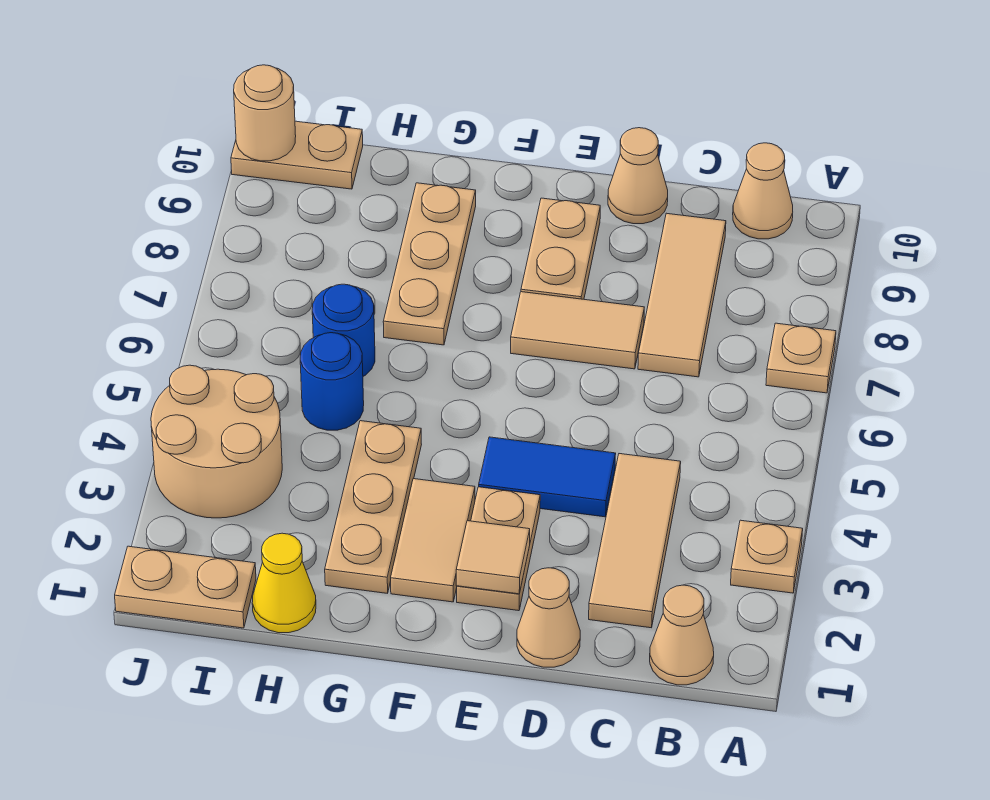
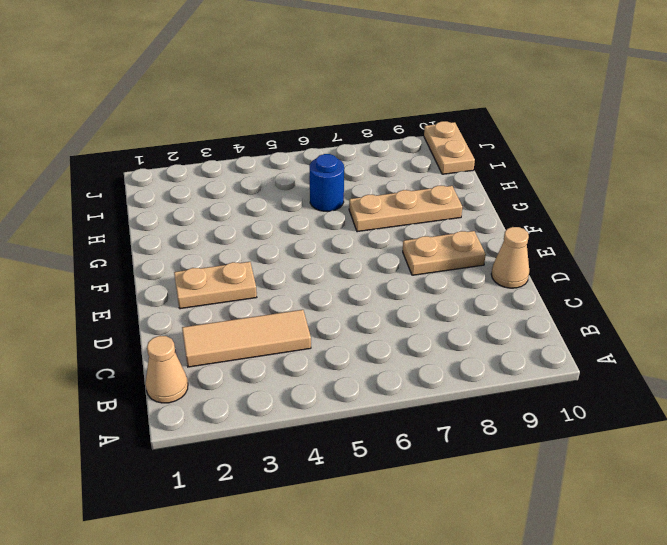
none -> tan plate A3 level 1
none -> tan plate A7 level 1
none -> tan cone B10 level 1

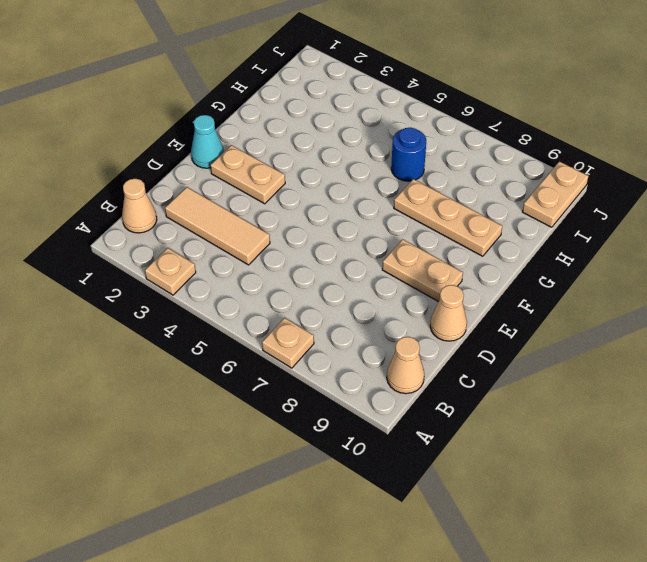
cyan cone E1 level 1 -> none
none -> tan tile C7:C9 level 1
none -> tan cone D1 level 1
none -> blue tile D4:E4 level 1

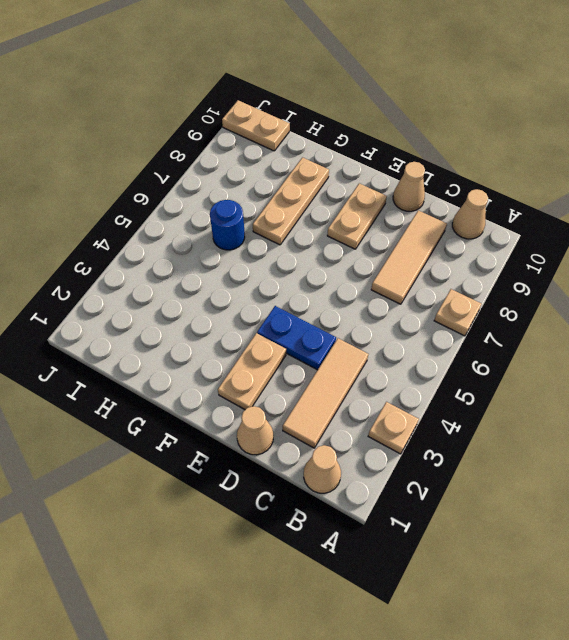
blue plate D4:E4 level 1 -> blue tile D4:E4 level 1
none -> tan tile D7:E7 level 1
none -> tan tile F2:F3 level 1
none -> tan plate G2:G4 level 1

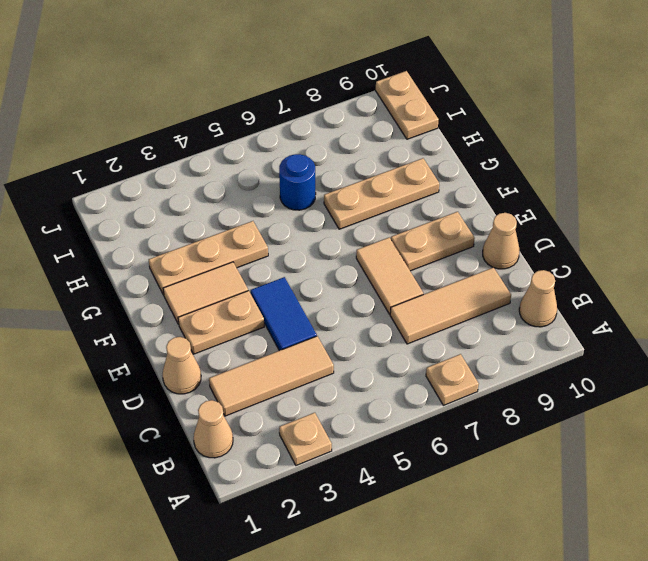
none -> yellow cone H1 level 1
none -> blue round brick H5 level 1
none -> tan plate I1:J1 level 1

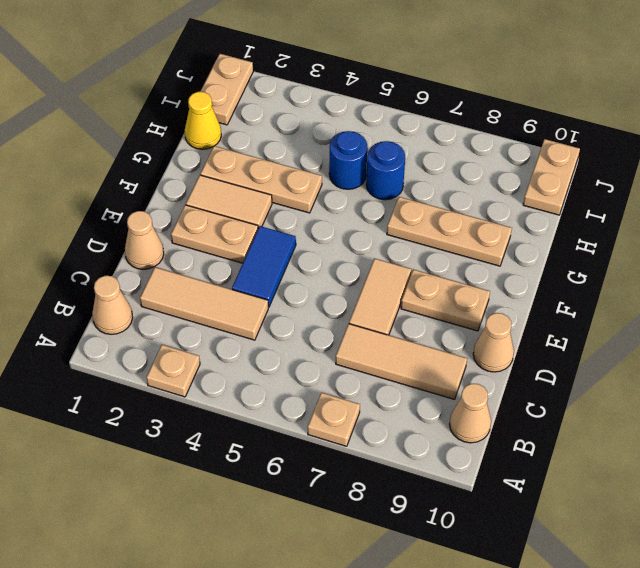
none -> tan round brick I3:J4 level 1
none -> tan tile E2 level 2
none -> tan round brick J10 level 2

